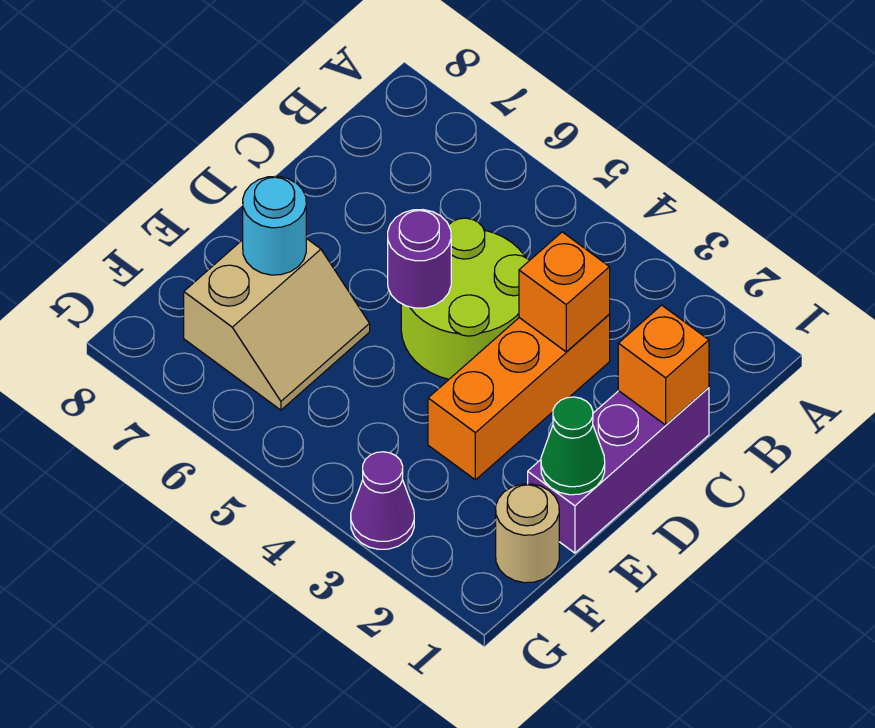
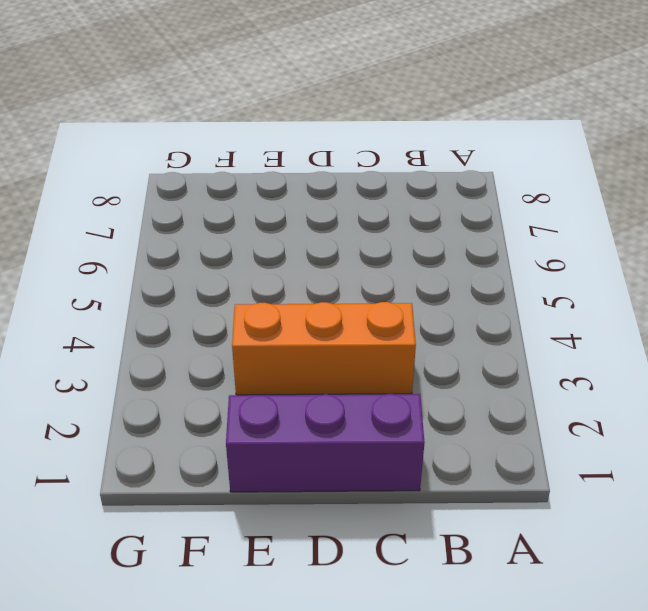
none -> lime round brick C4:D5 level 1
none -> tan slope E6:F7 level 1 top 7

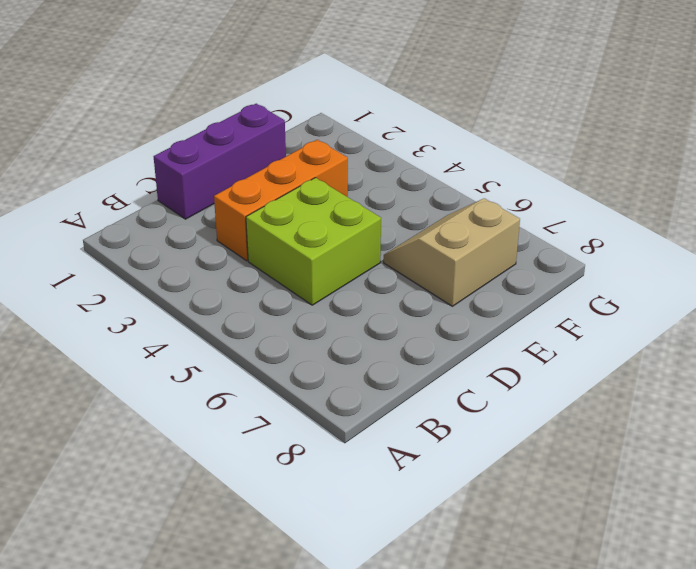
lime brick C4:D5 level 1 -> lime round brick C4:D5 level 1
none -> tan round brick F1 level 1
none -> purple cone G3 level 1

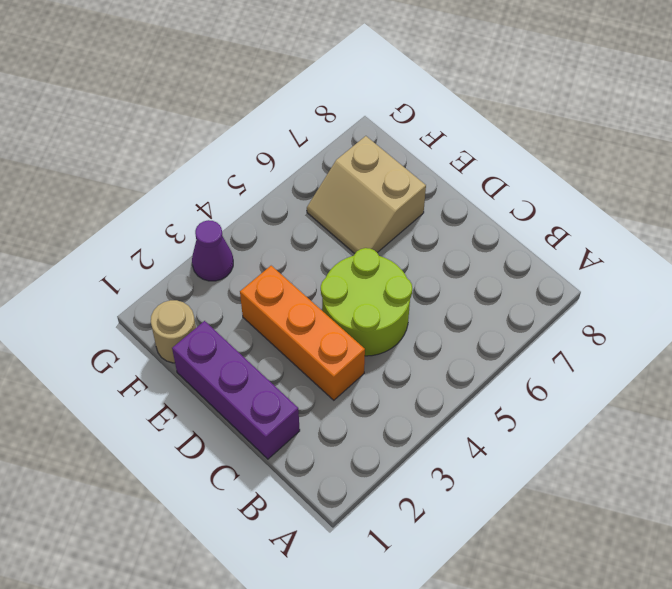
none -> orange brick C1 level 2
none -> orange brick C3 level 2

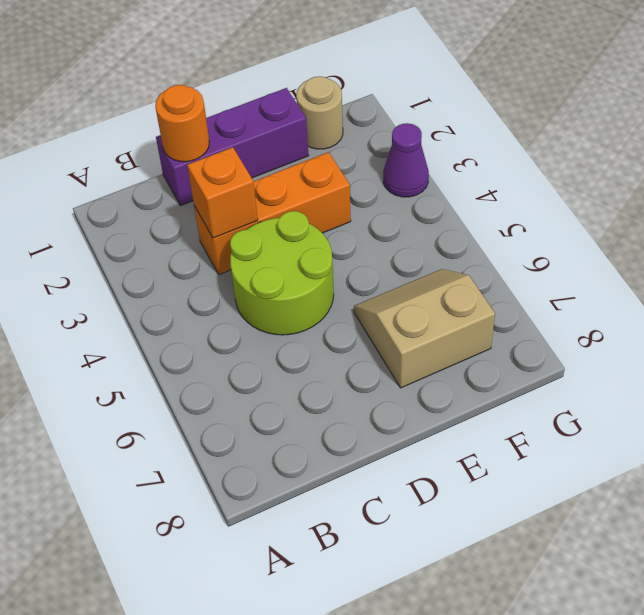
orange round brick C1 level 2 -> orange brick C1 level 2
none -> purple round brick D5 level 2
none -> green cone E1 level 2

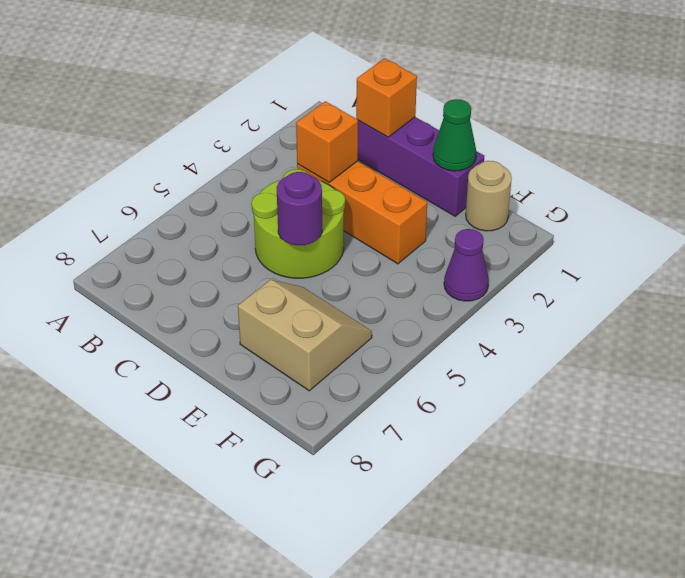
none -> cyan round brick E7 level 2

